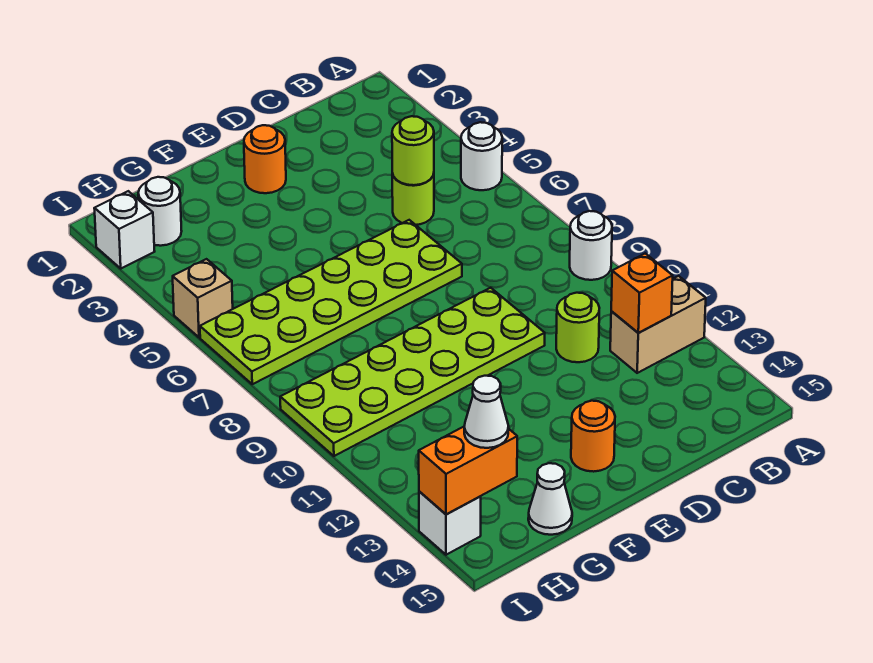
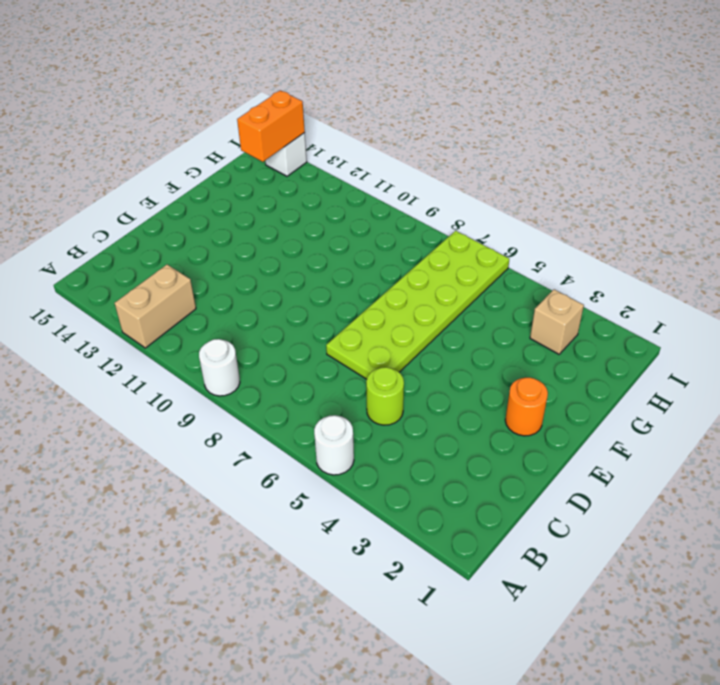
tan brick H3 level 1 -> tan brick I5 level 1
none -> lime round brick C11 level 1
none -> lime plate D9:I10 level 1
none -> orange round brick E14 level 1

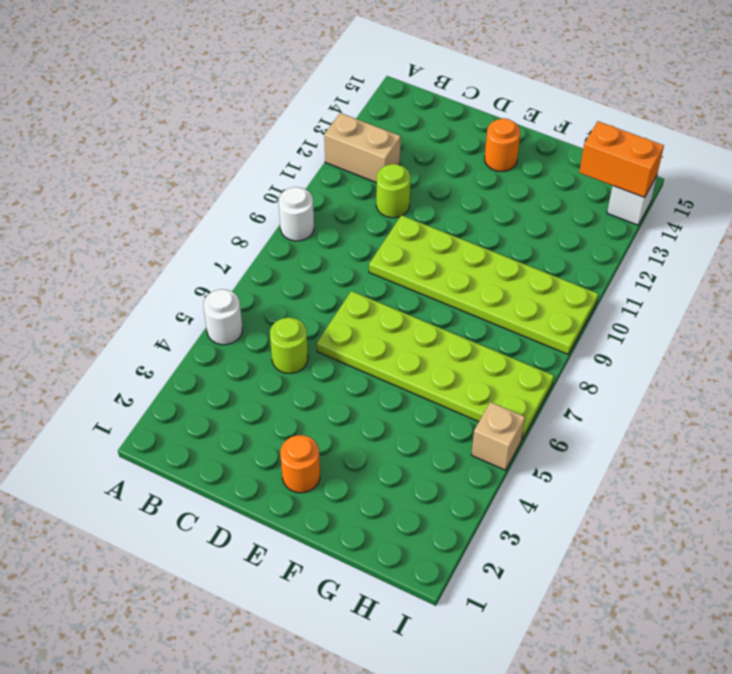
none -> white cone G15 level 1
none -> white round brick H2 level 1
none -> white brick I2 level 1

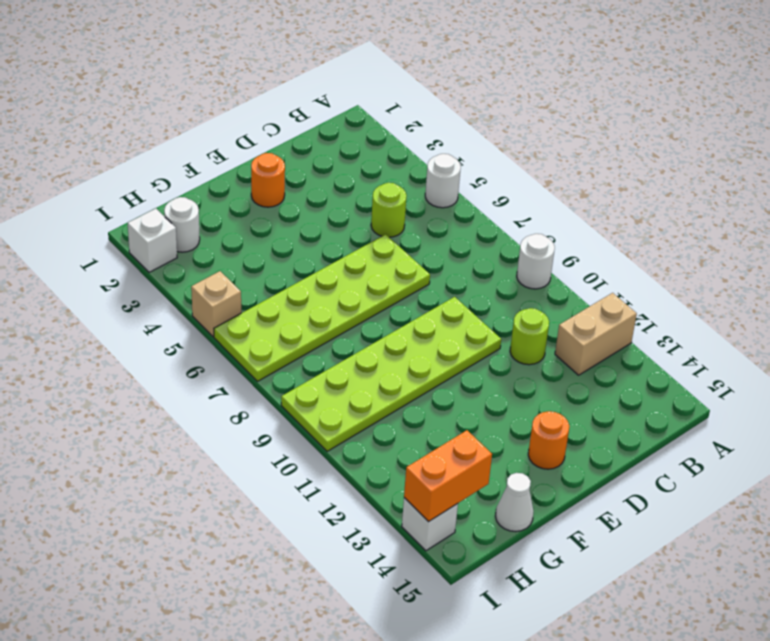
none -> orange brick B12 level 2
none -> lime round brick C5 level 2
none -> white cone H14 level 3

